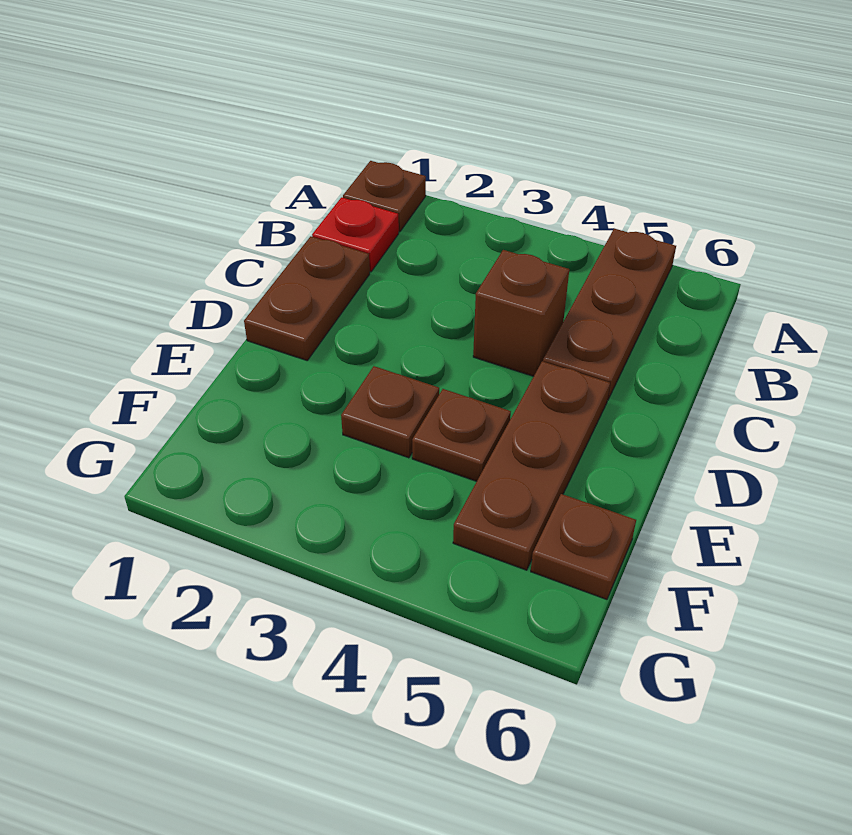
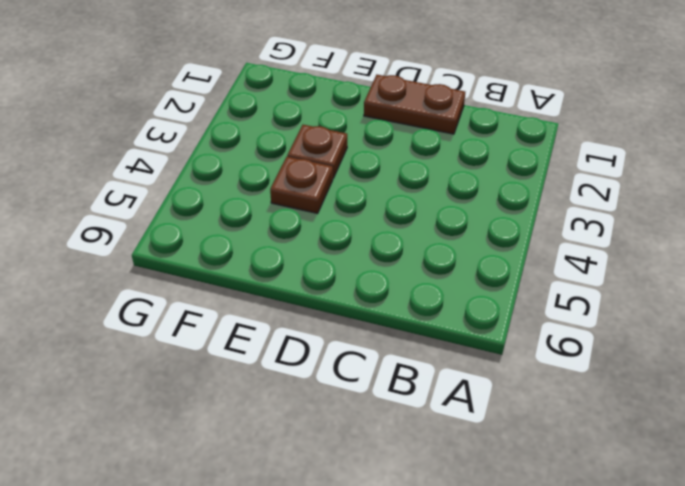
none -> brown plate A1 level 1
none -> brown plate A5:C5 level 1

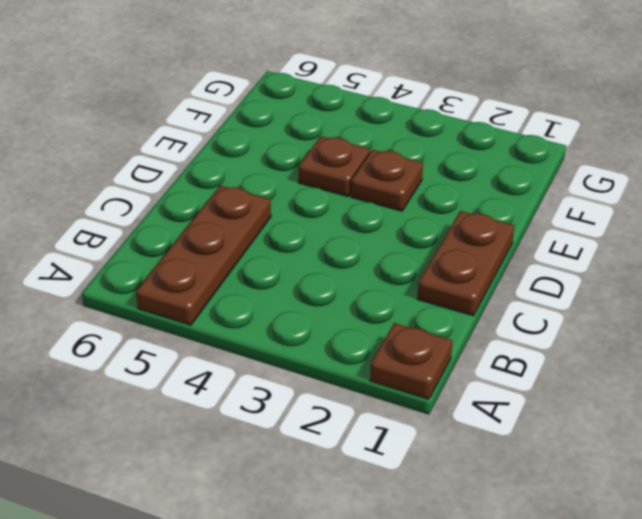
none -> red plate B1 level 1
none -> brown brick C4 level 1

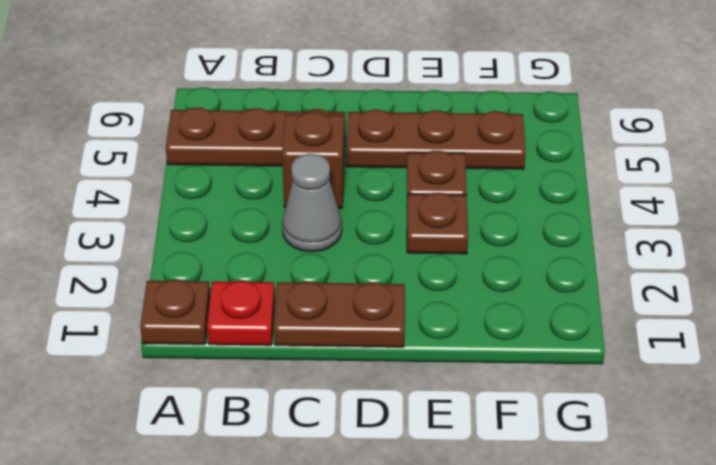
grey cone C3 level 1 -> none
none -> brown plate F6 level 1

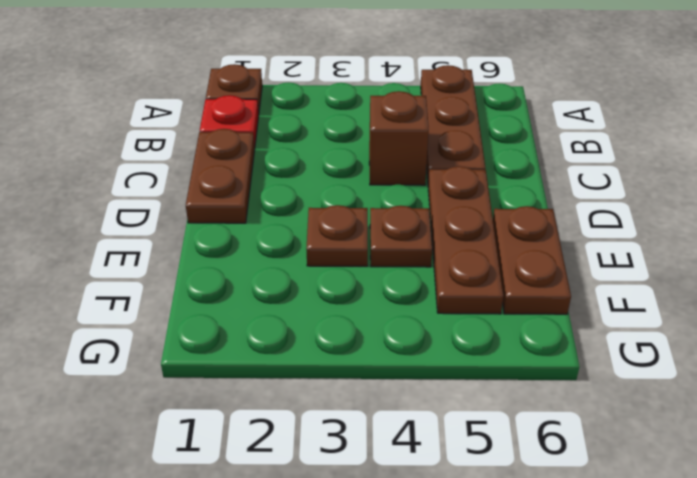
brown plate E6:F6 level 1 -> brown plate F6 level 1

